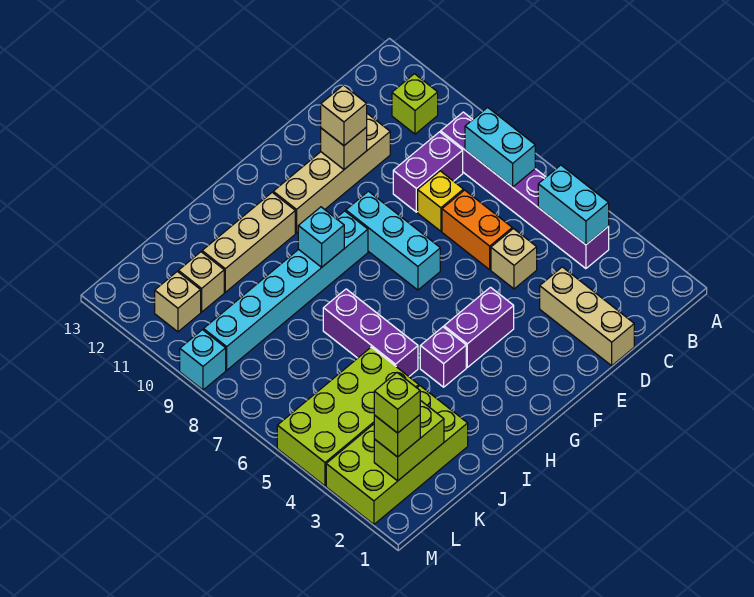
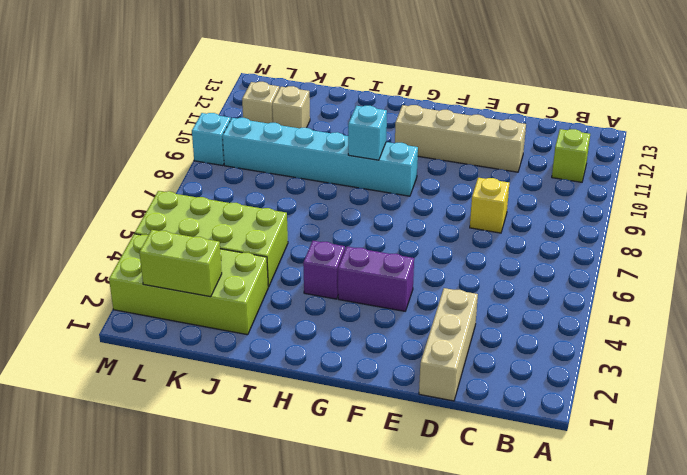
none -> purple brick B4:B9 level 1
none -> purple brick C9:D9 level 1
none -> tan brick D5 level 1

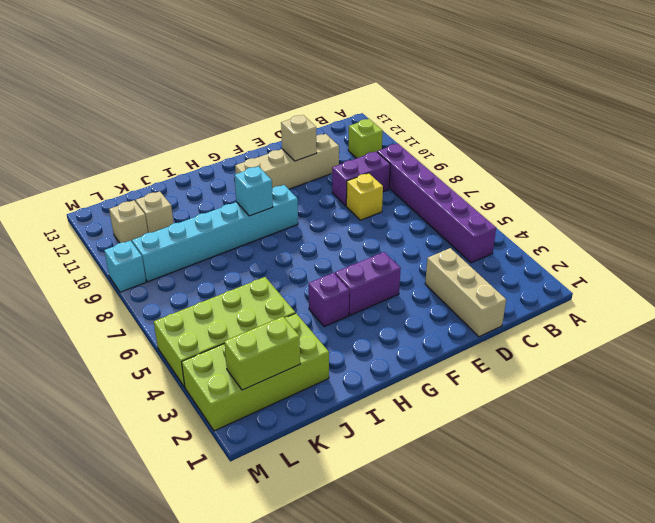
none -> tan brick D5 level 1
none -> orange brick D6:D7 level 1
none -> cyan brick F7:F9 level 1

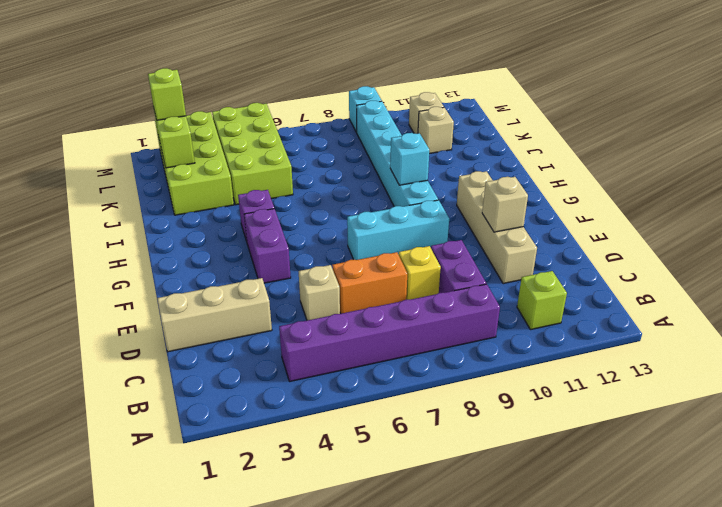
none -> tan brick H11:J11 level 1
none -> purple brick I5:I7 level 1
none -> cyan brick B4:B5 level 2

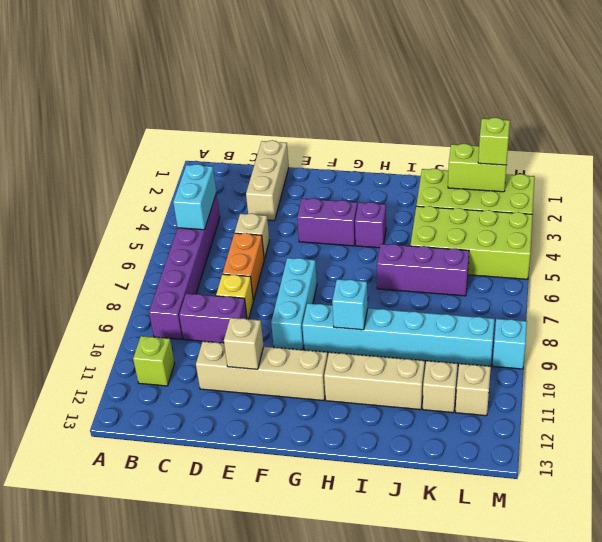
purple brick I6:K6 level 1 -> purple brick I5:I7 level 1
none -> cyan brick B7:B8 level 2
none -> tan brick E11 level 3
none -> lime brick L2 level 4

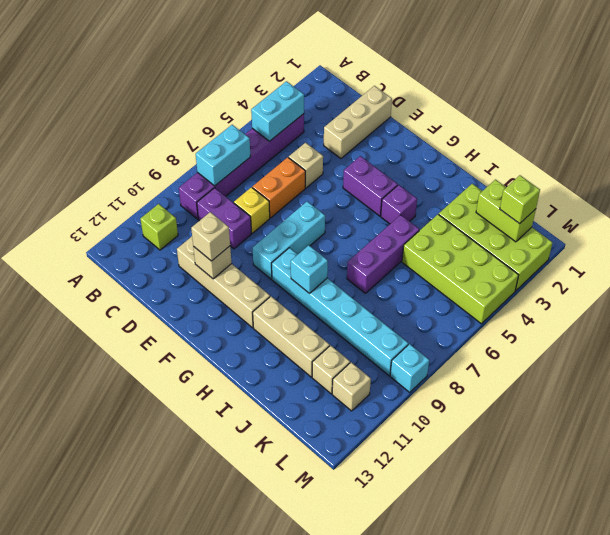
none -> lime brick L2 level 4

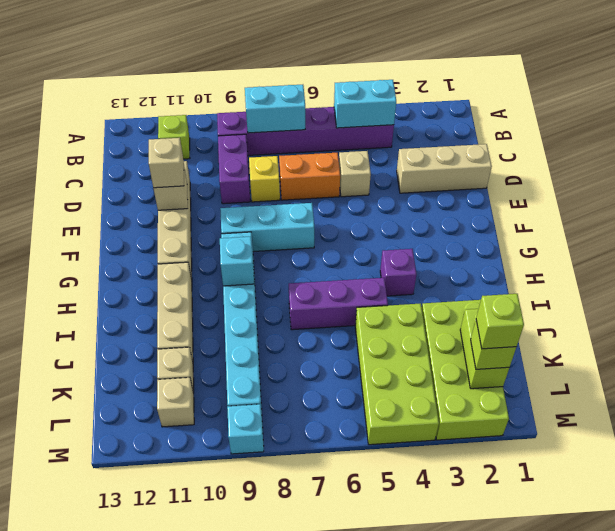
none -> purple brick F4:G4 level 1

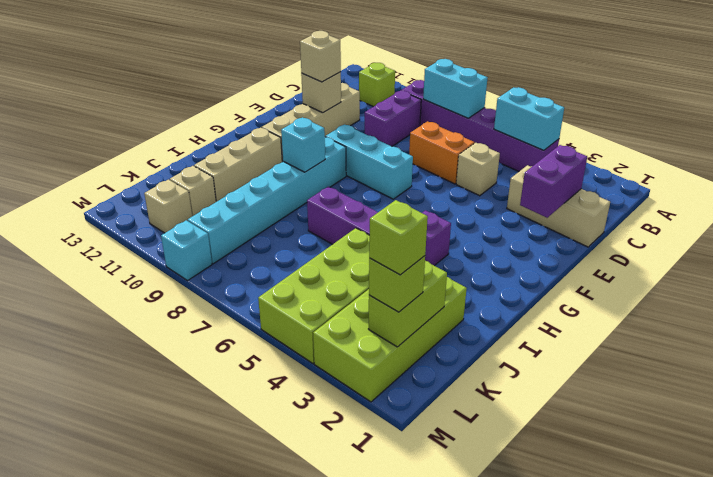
purple brick D2:E2 level 2 -> purple brick F4:G4 level 1
none -> yellow brick D8 level 1

